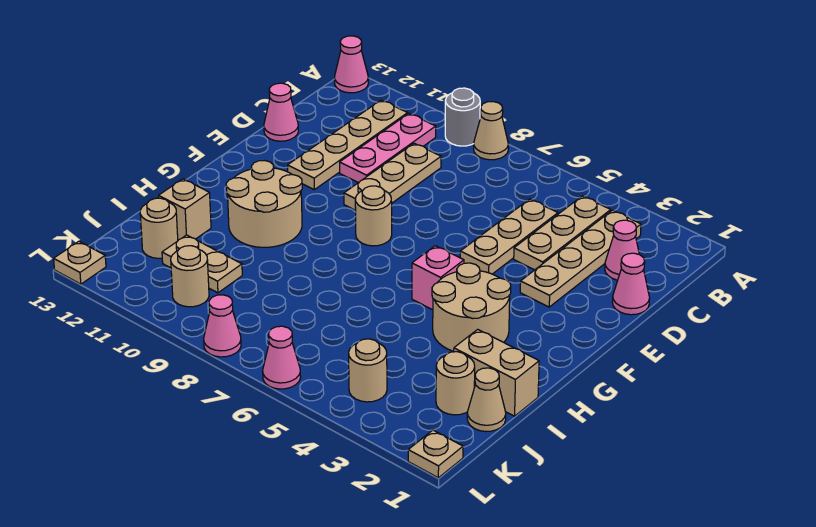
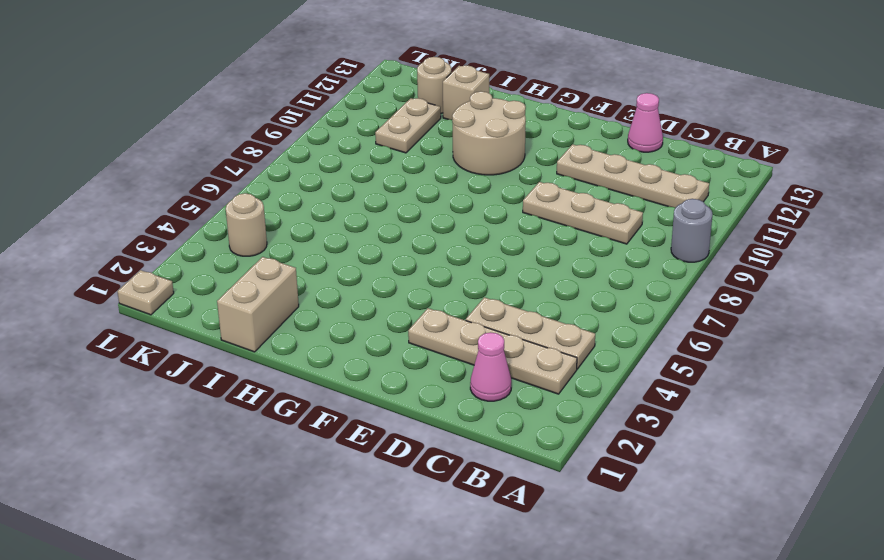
none -> tan cone A8 level 1
none -> pink cone A13 level 1
none -> pink plate B10:D10 level 1

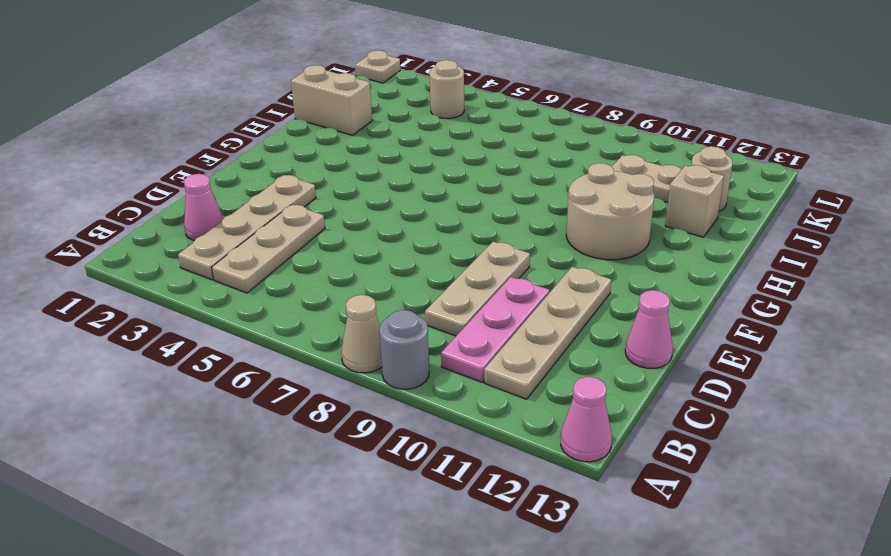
none -> tan plate C5:E5 level 1
none -> pink cone D1 level 1
none -> tan round brick F8 level 1

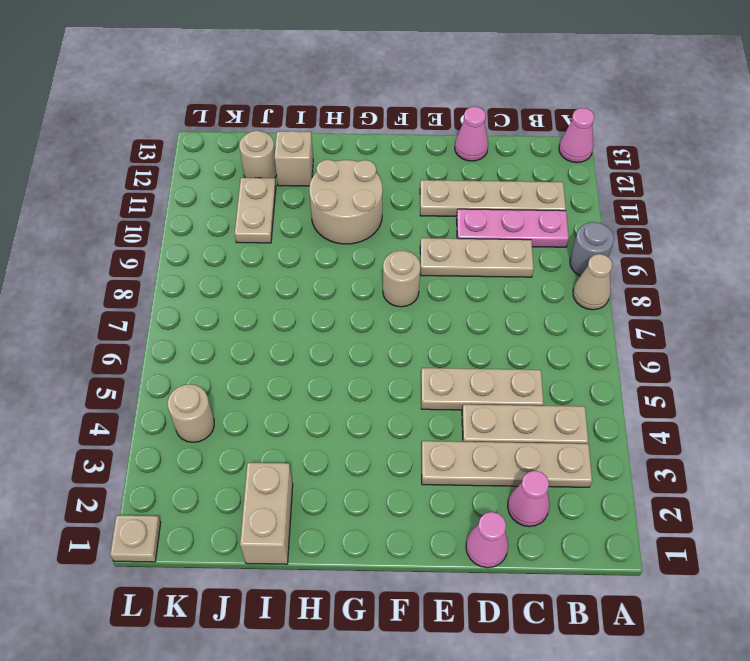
none -> tan round brick G3:H4 level 1
none -> pink brick G5 level 1
none -> tan cone J1 level 1

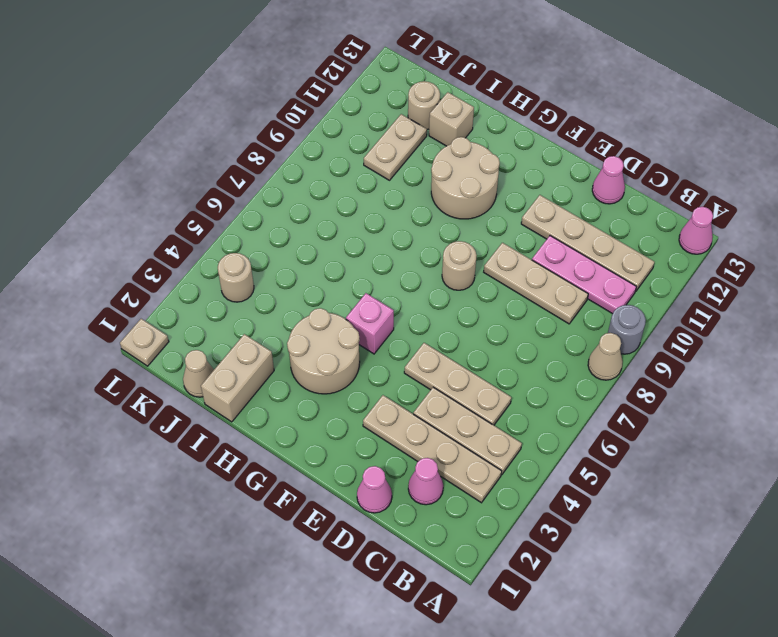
none -> tan round brick J2 level 1
none -> tan round brick K10 level 1
none -> pink cone L6 level 1

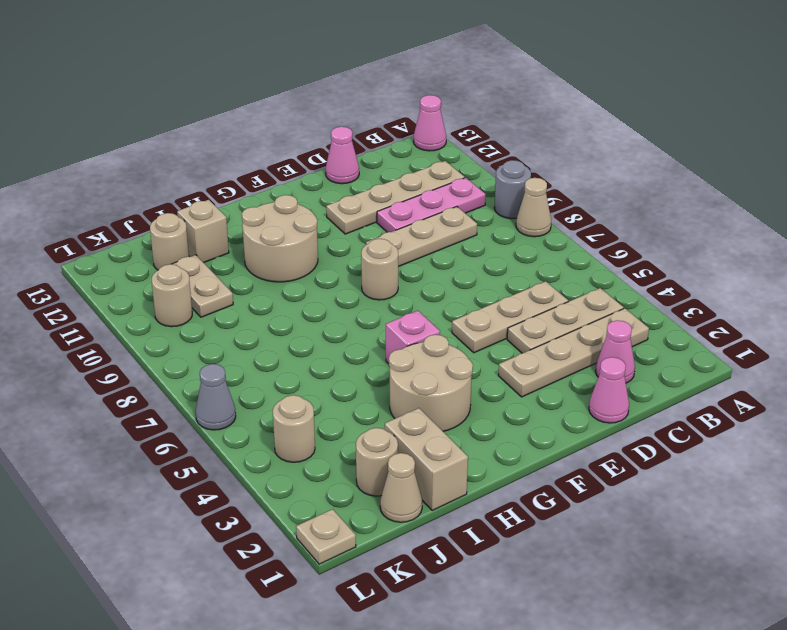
grey cone L6 level 1 -> pink cone L6 level 1
none -> pink cone L8 level 1
none -> tan plate L13 level 1

